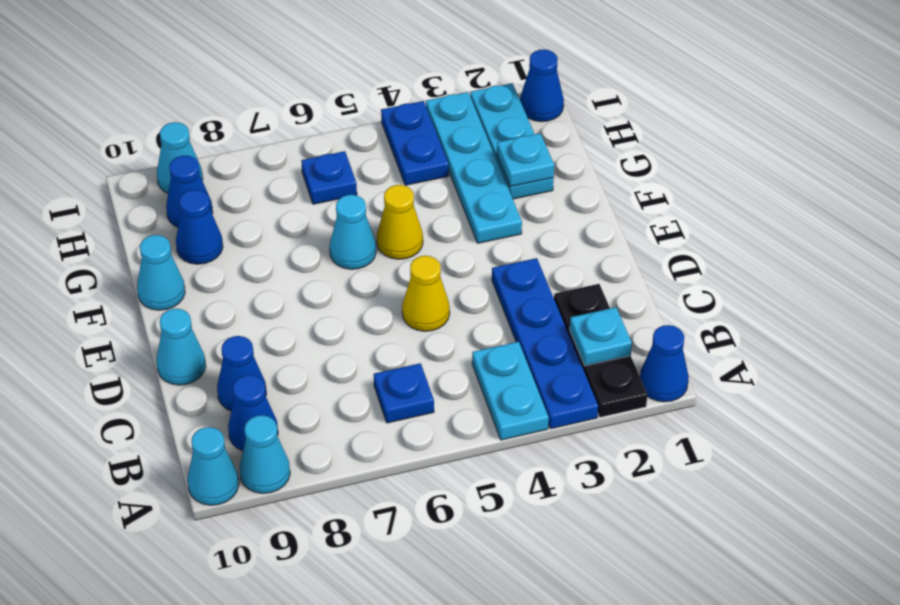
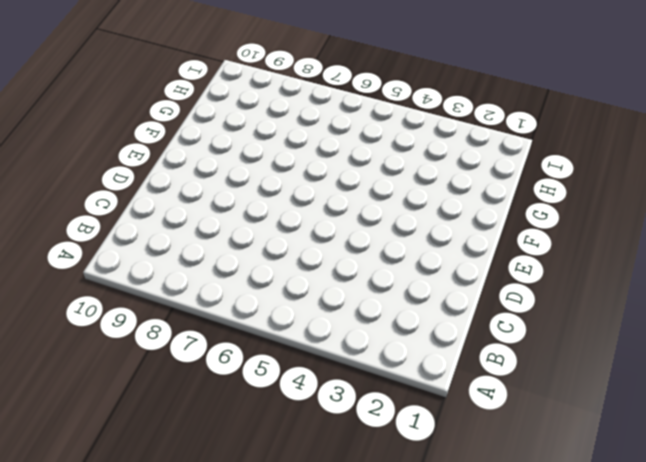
none -> blue cone A1 level 1
none -> black plate A2:C2 level 1
none -> blue plate A3:D3 level 1

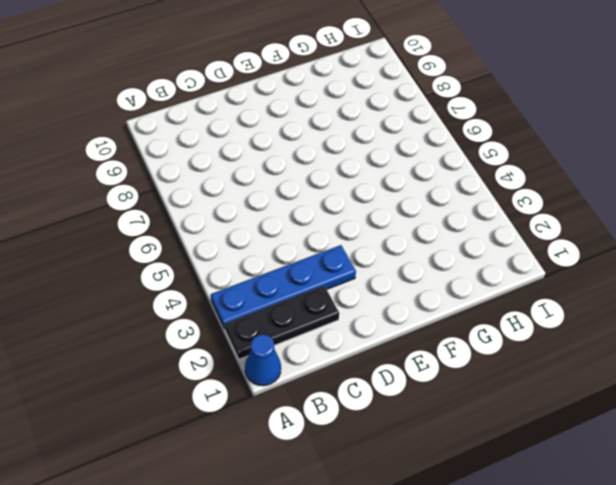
none -> cyan plate A4:B4 level 1
none -> cyan cone A9 level 1
none -> cyan cone A10 level 1

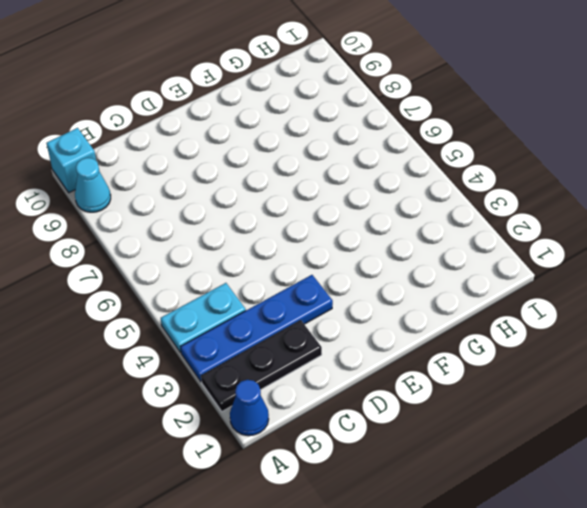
cyan brick A10 level 1 -> cyan cone A10 level 1
none -> blue plate B6 level 1
none -> blue cone B9 level 1
none -> blue cone C9 level 1

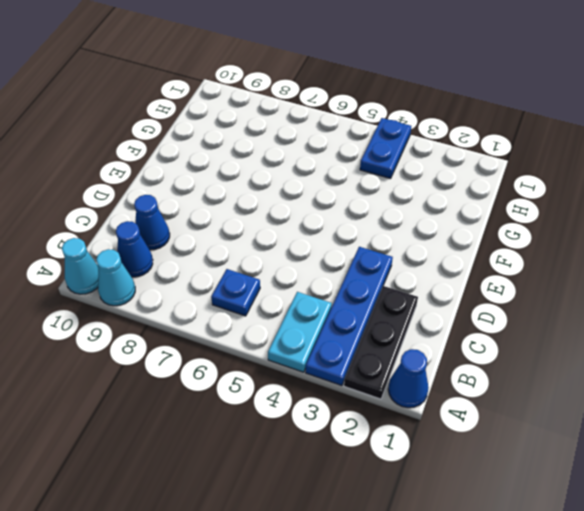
none -> yellow cone D5 level 1
none -> cyan cone D10 level 1
none -> cyan plate F3:I3 level 1

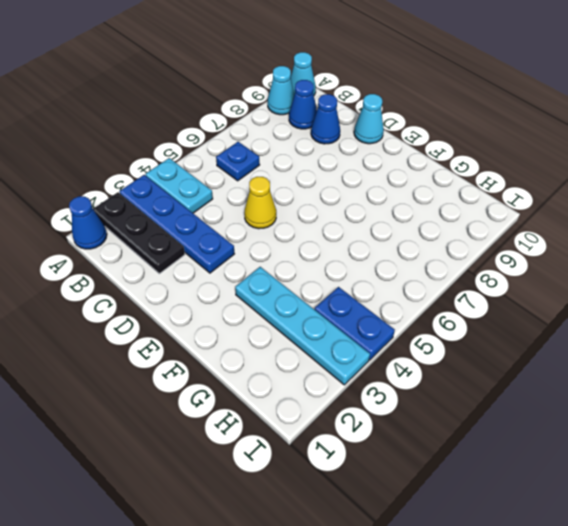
none -> yellow cone F5 level 1
none -> cyan cone F6 level 1
none -> cyan cone F10 level 1

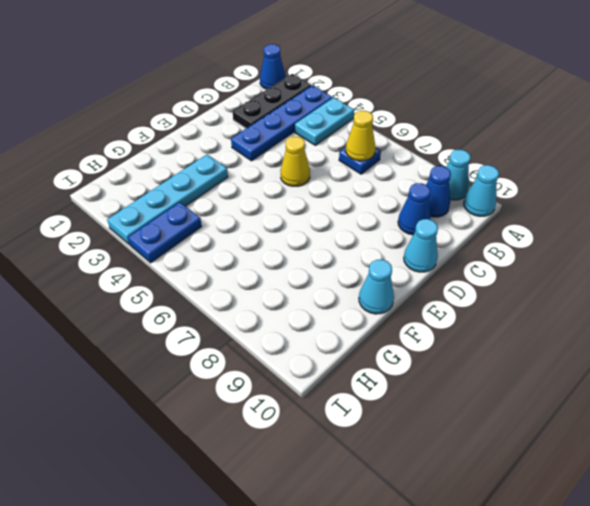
yellow cone B6 level 2 -> yellow cone F5 level 1
none -> cyan cone F6 level 1
none -> cyan plate G2:I2 level 1
none -> blue cone G9 level 1

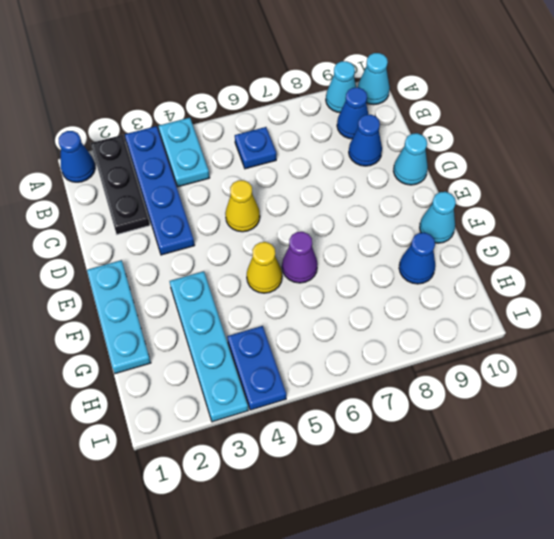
cyan plate E1:G1 level 1 -> cyan plate G2:I2 level 1
purple cone F6 level 1 -> cyan cone F6 level 1
none -> blue plate H6 level 1
none -> blue cone H9 level 1
none -> blue cone I1 level 1

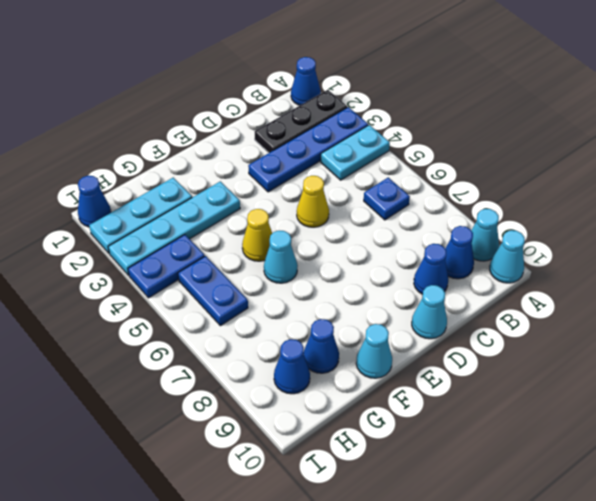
blue plate H5:H6 level 1 -> blue plate H6 level 1
none -> cyan cone I9 level 1
none -> cyan plate B2 level 2
none -> cyan plate G2 level 2

